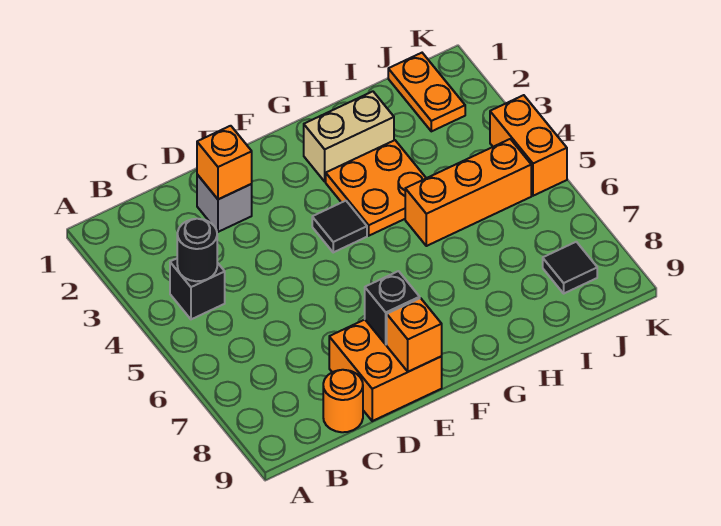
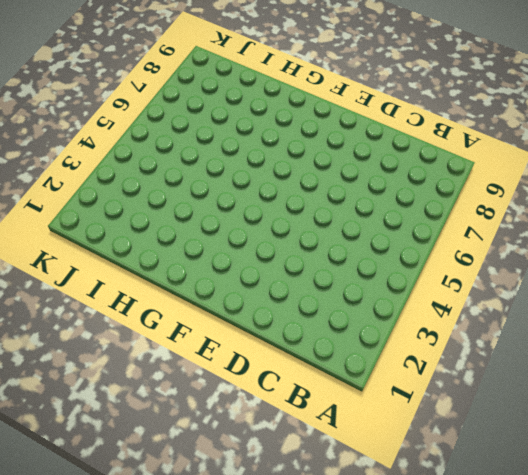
none -> black brick B4 level 1
none -> orange round brick C9 level 1
none -> grey brick D2 level 1

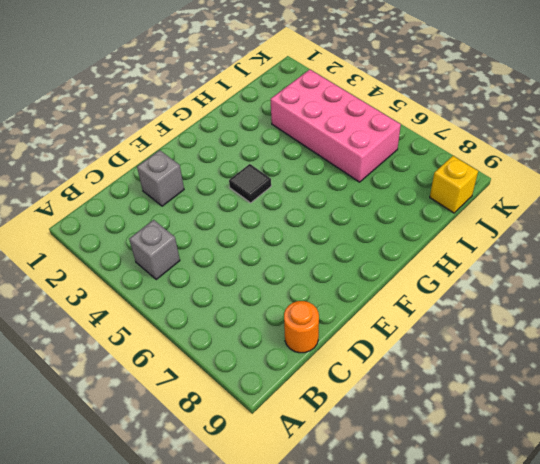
grey brick B4 level 1 -> black brick B4 level 1
pink brick I3:J6 level 1 -> orange brick H5:J5 level 1
yellow brick J9 level 1 -> none
none -> orange brick D8:E9 level 1
none -> tan brick G2:H2 level 1
none -> orange plate G3:H4 level 1

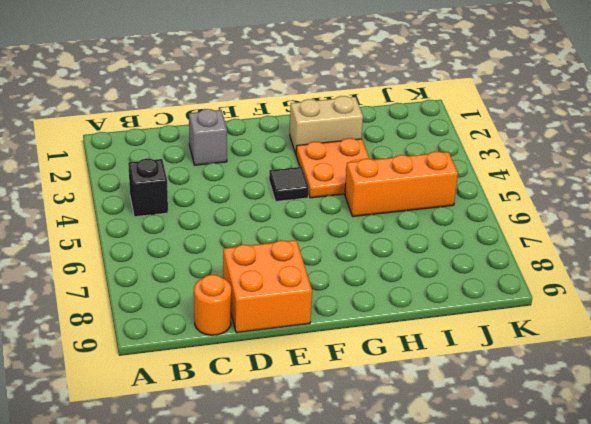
none -> orange plate J1:J2 level 1
none -> black tile J8 level 1
none -> orange brick K4:K5 level 1

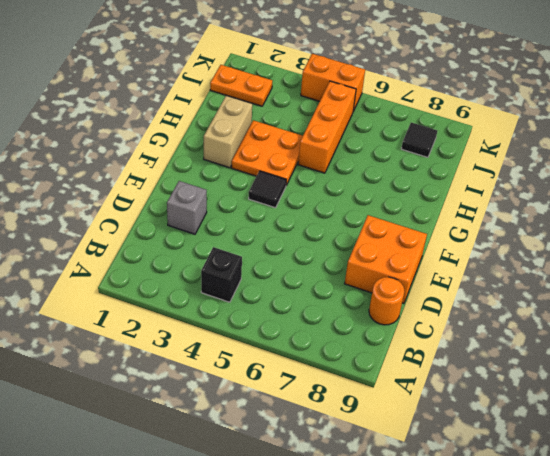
none -> black round brick B4 level 2
none -> orange brick D2 level 2
none -> black brick E8 level 2

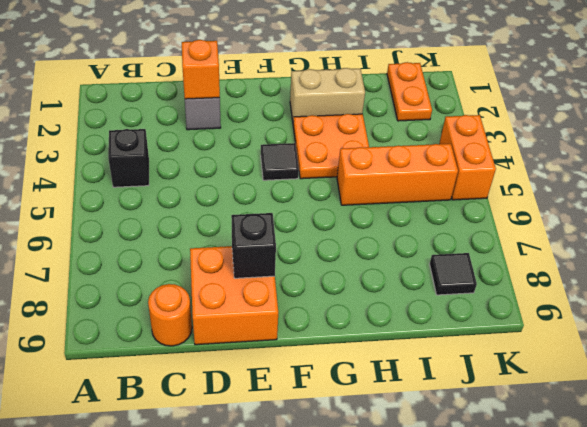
none -> black round brick B4 level 2
none -> orange brick E9 level 2

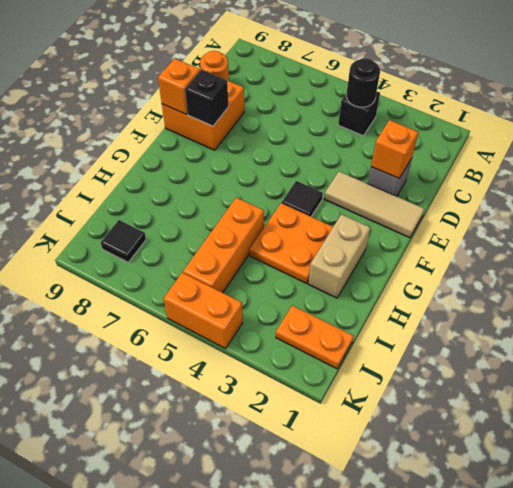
tan tile E1:E3 level 1 -> none

